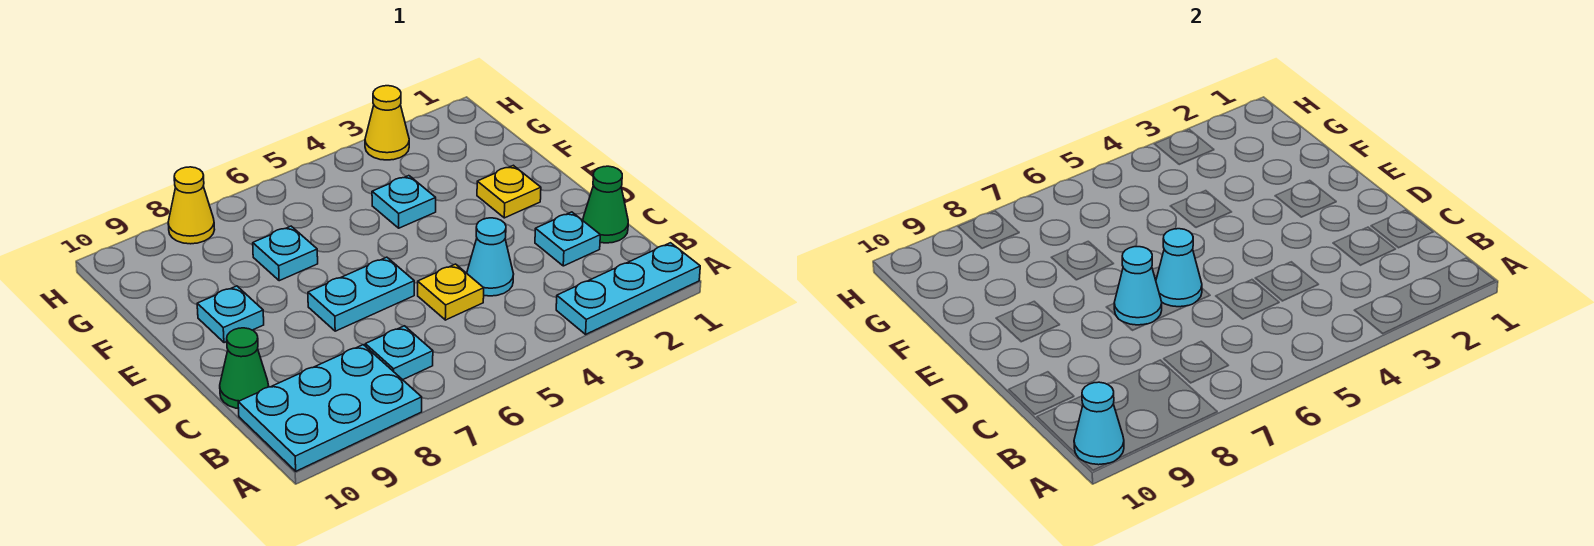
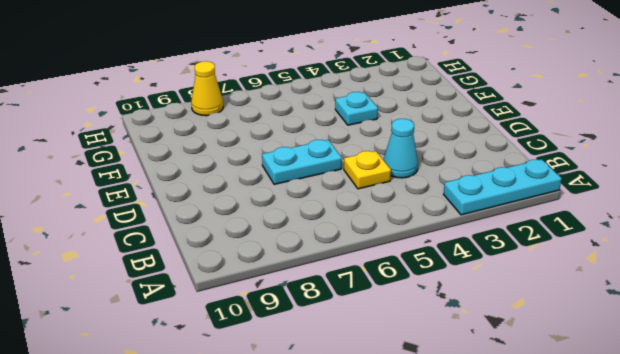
none -> cyan plate A8:B10 level 1
none -> cyan plate B7 level 1
none -> green cone C1 level 1

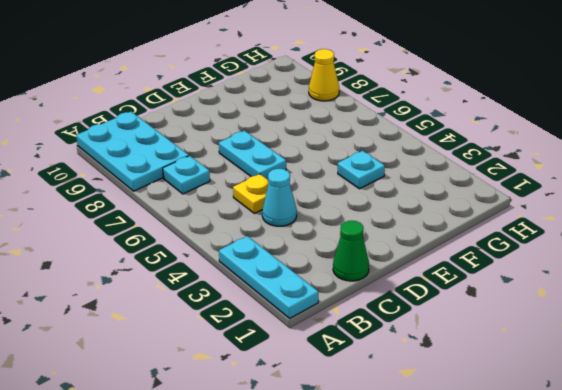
none -> cyan plate C2 level 1
none -> green cone C10 level 1
none -> yellow plate E2 level 1

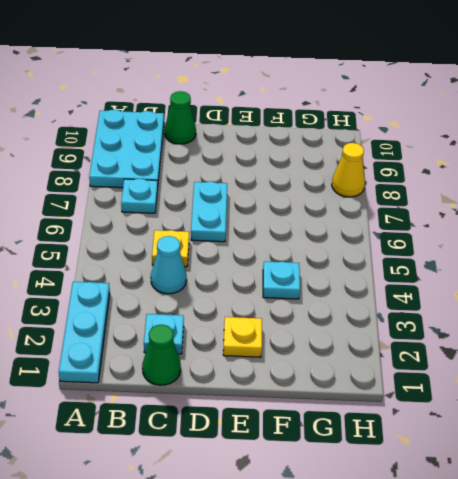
none -> cyan plate E9 level 1
none -> cyan plate F7 level 1
none -> yellow cone H3 level 1

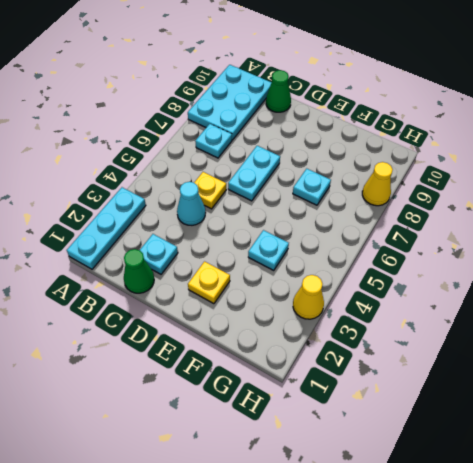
none -> cyan plate E9 level 1
none -> cyan cone A10 level 2
none -> cyan cone D6 level 2

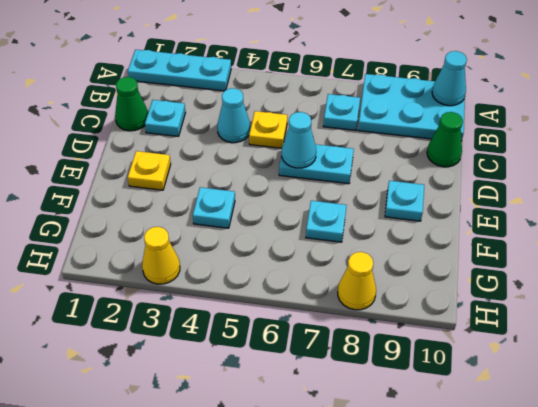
none -> cyan cone D7 level 2

